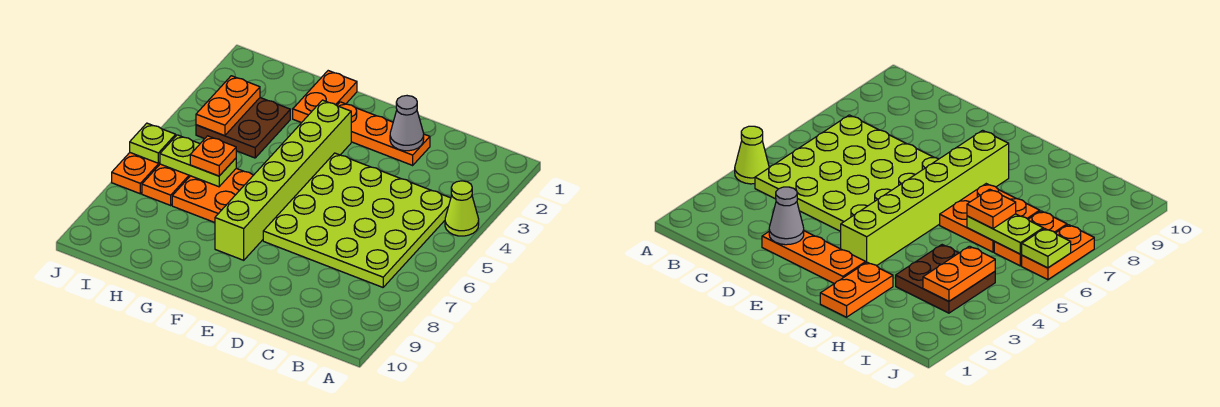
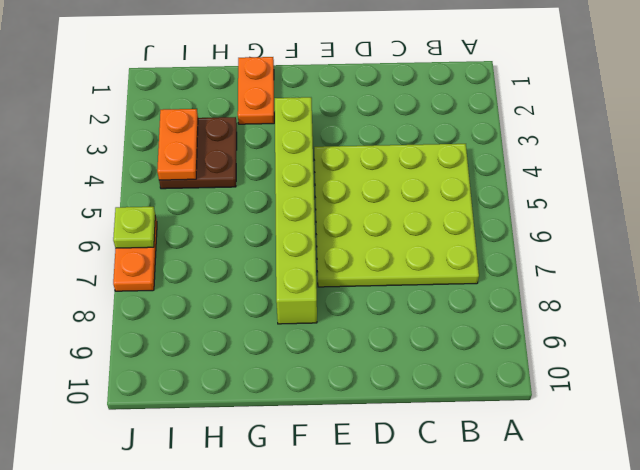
none -> lime cone A4 level 1
none -> orange plate D2:F2 level 1
none -> orange plate G6:H7 level 1

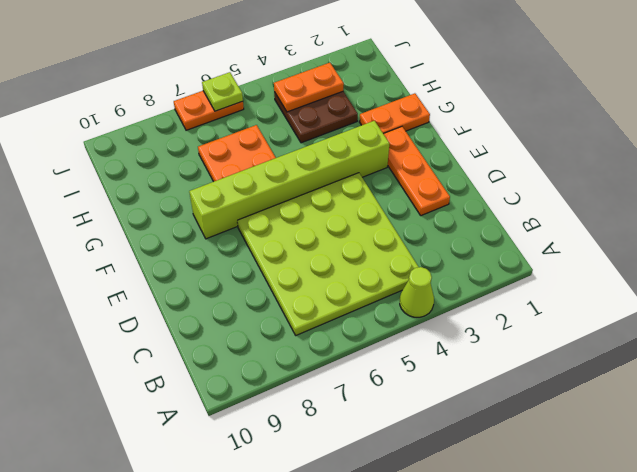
none -> orange plate I6:I7 level 1
none -> grey cone D2 level 2
none -> lime plate H6:I6 level 2

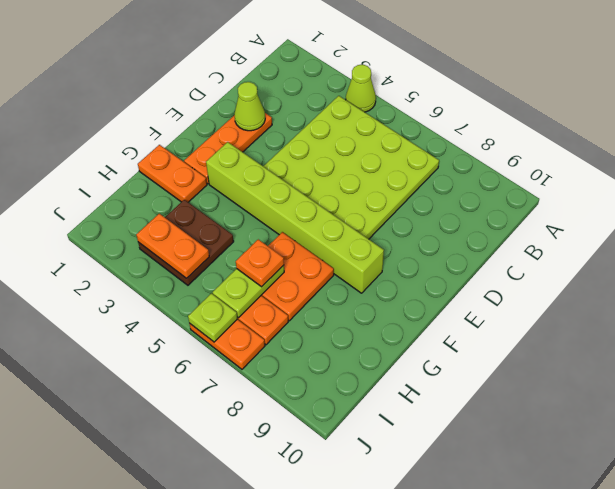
lime cone D2 level 2 -> grey cone D2 level 2

